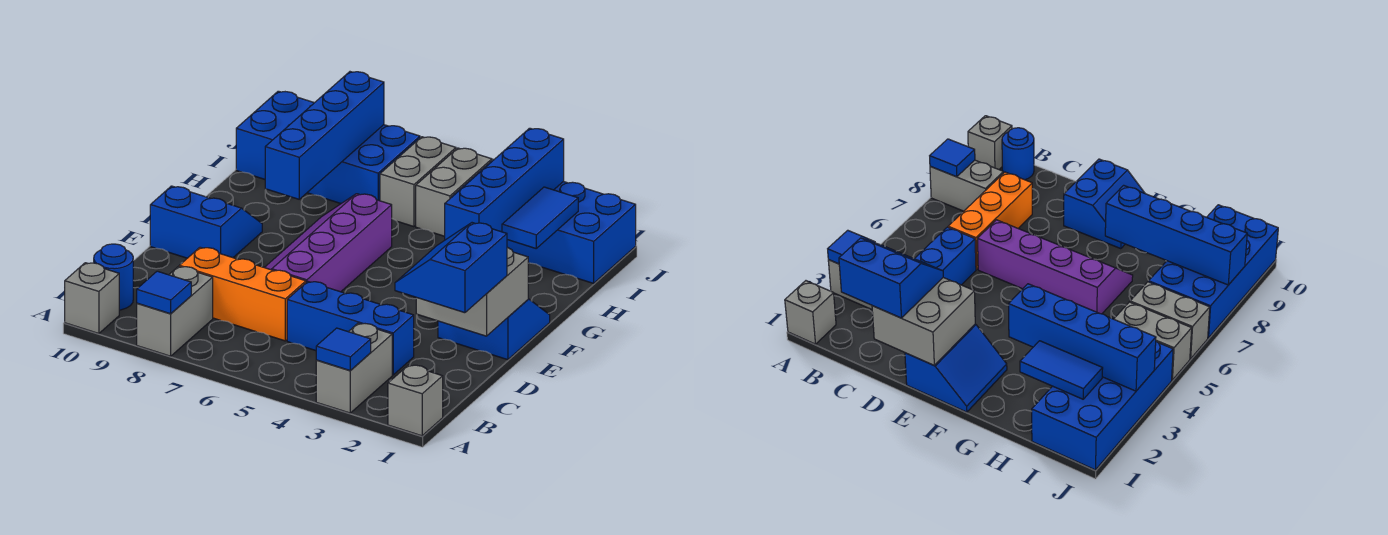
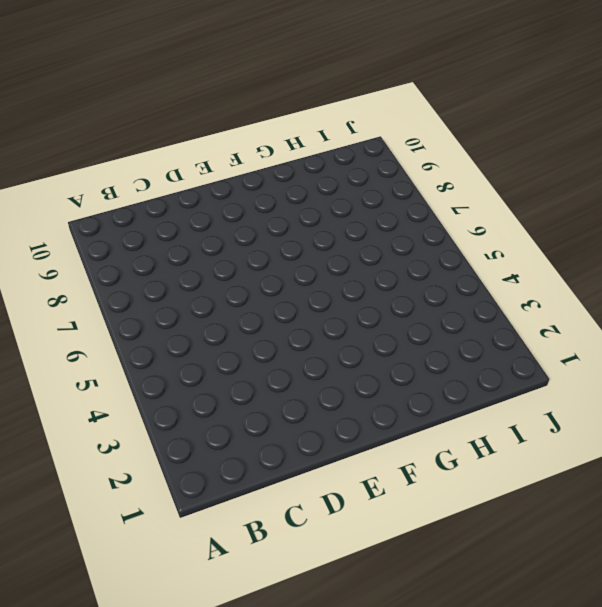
none -> grey brick A1 level 1
none -> grey brick A3:B3 level 1
none -> grey brick A8:B8 level 1

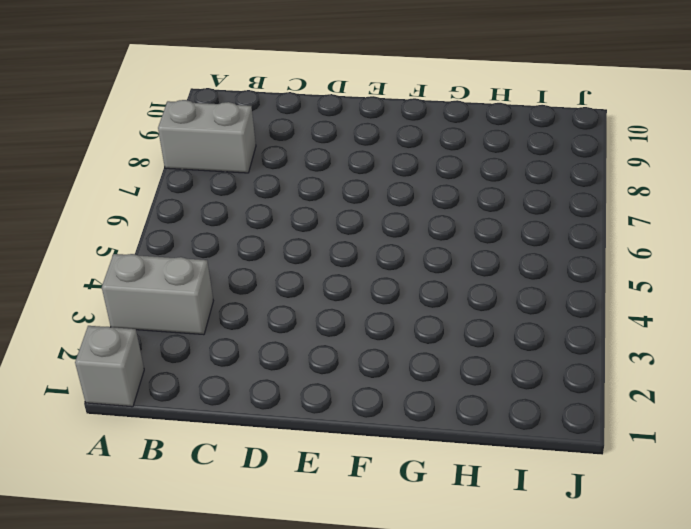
none -> grey brick A10 level 1
none -> blue round brick B10 level 1
none -> blue brick C3:C5 level 1

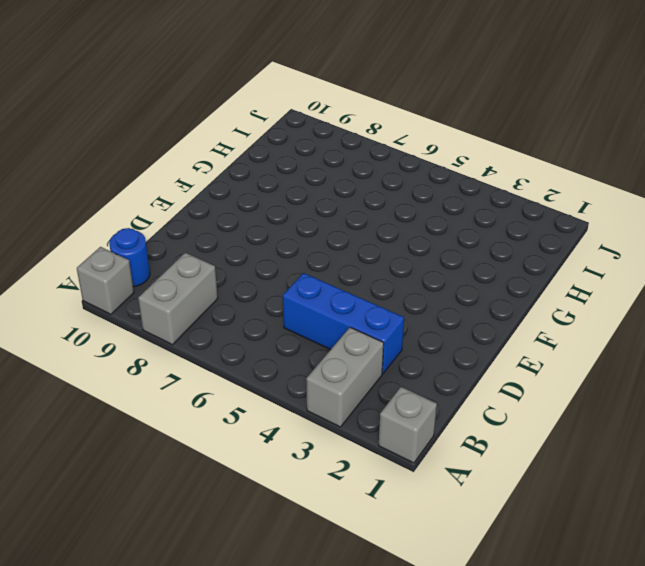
none -> orange brick C6:C8 level 1
none -> purple slope D6:G7 level 1 top 6
none -> blue slope E1:F2 level 1 top E

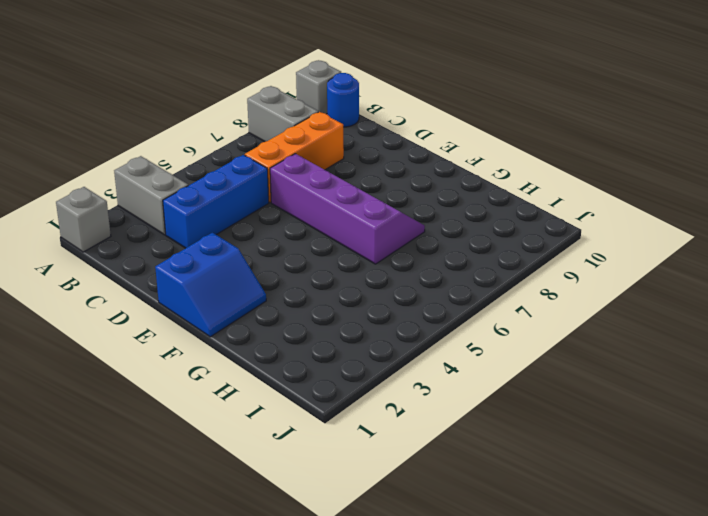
none -> blue slope E9:F10 level 1 top E
none -> blue brick I1:J4 level 1
none -> grey brick I5:J5 level 1

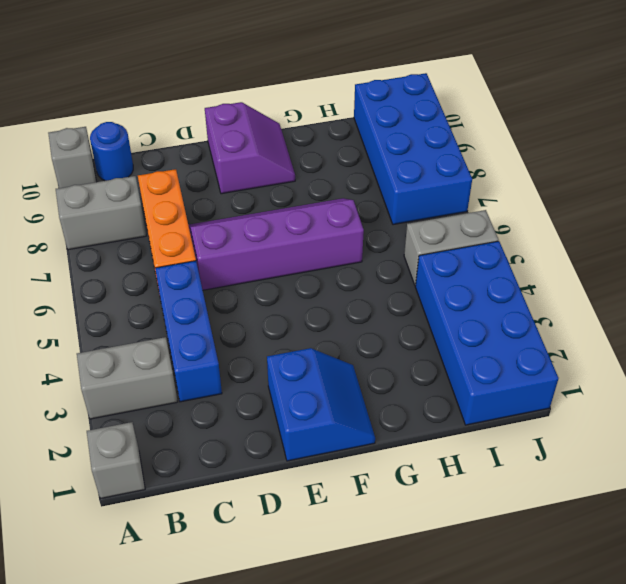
purple slope E9:F10 level 1 top E -> blue slope E9:F10 level 1 top E
none -> grey brick I6:J6 level 1
none -> blue tile A3 level 2
none -> blue tile A8 level 2

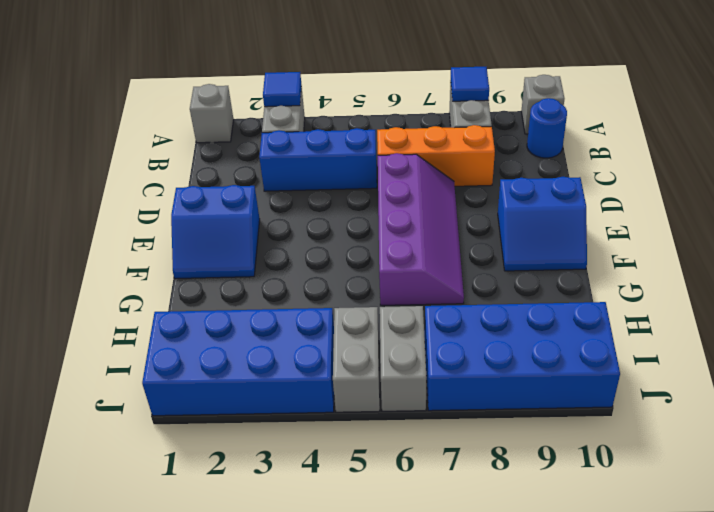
none -> grey brick D1:E2 level 2
none -> blue brick G3:J3 level 2
none -> blue brick G8:J8 level 2

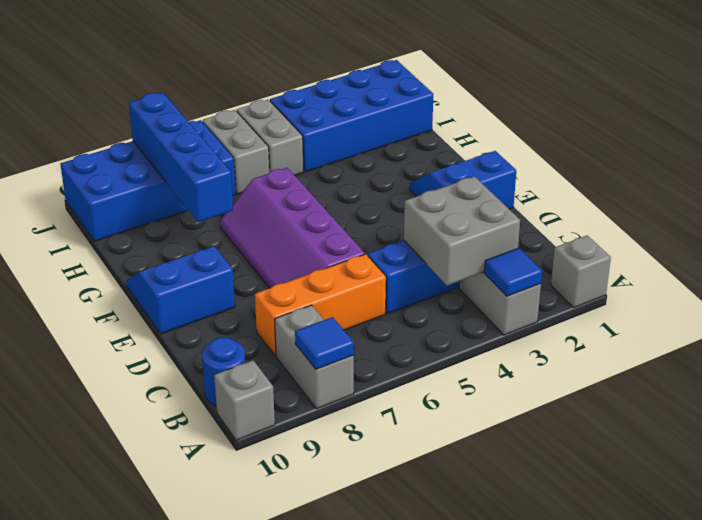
grey brick B3:C4 level 2 -> grey brick D1:E2 level 2
none -> blue brick G3:J3 level 2
none -> blue tile H2:I2 level 2
none -> blue slope C1:D2 level 3 top 1

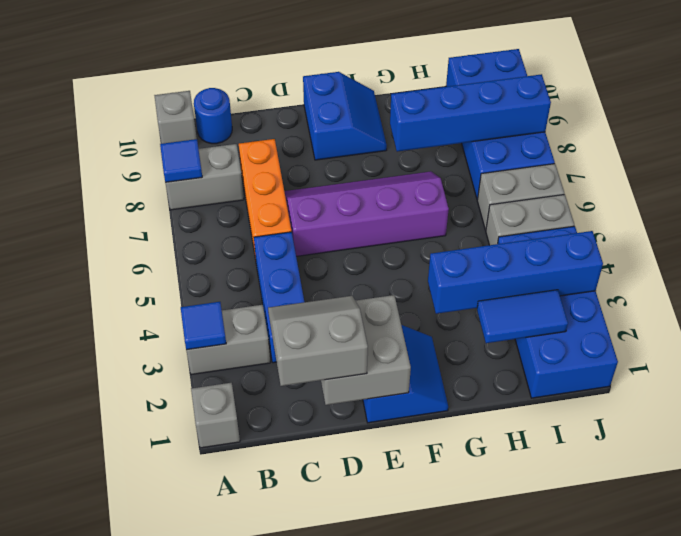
grey slope C1:D2 level 3 top 1 -> blue slope C1:D2 level 3 top 1

